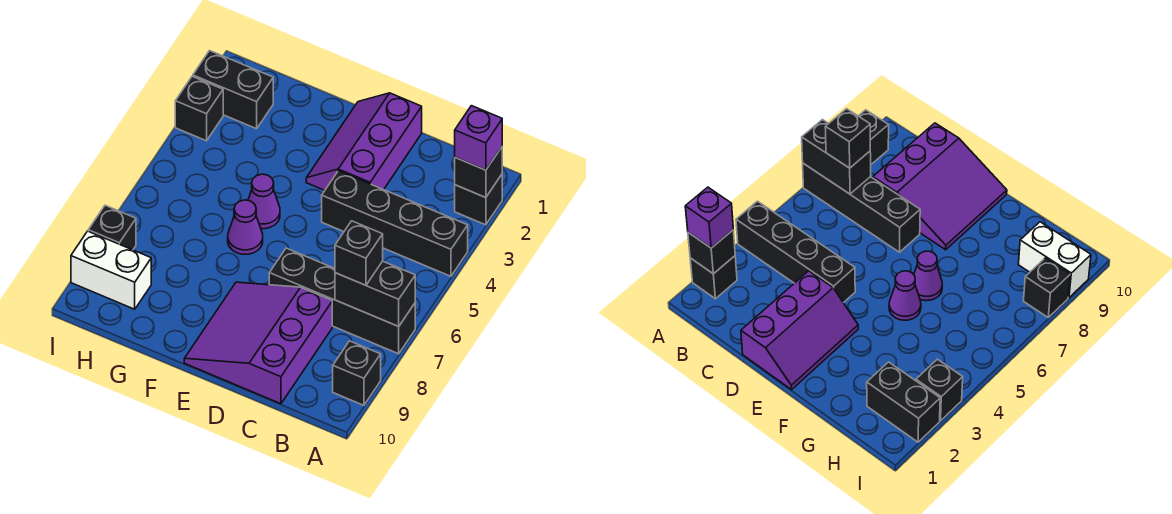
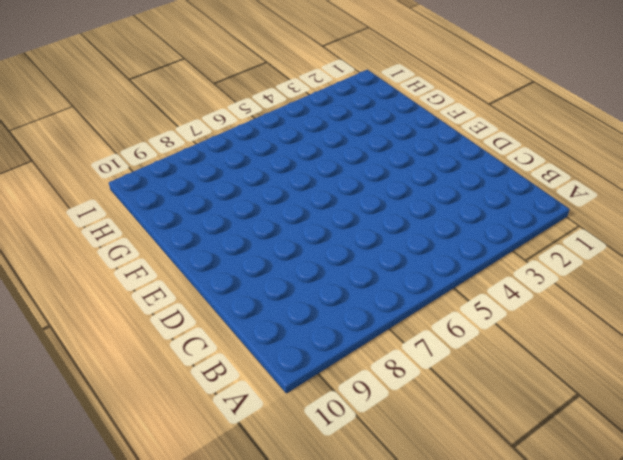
none -> black brick A2 level 1
none -> black brick A4:D4 level 1
none -> black brick A7:D7 level 1

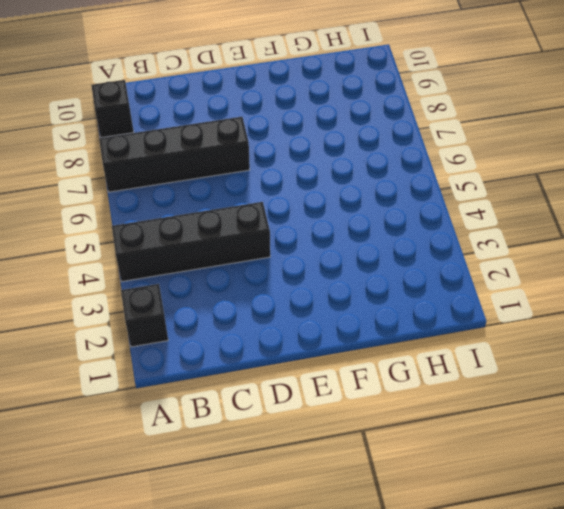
none -> purple slope C8:E10 level 1 top C
none -> purple slope D1:E3 level 1 top D
none -> purple cone F5 level 1

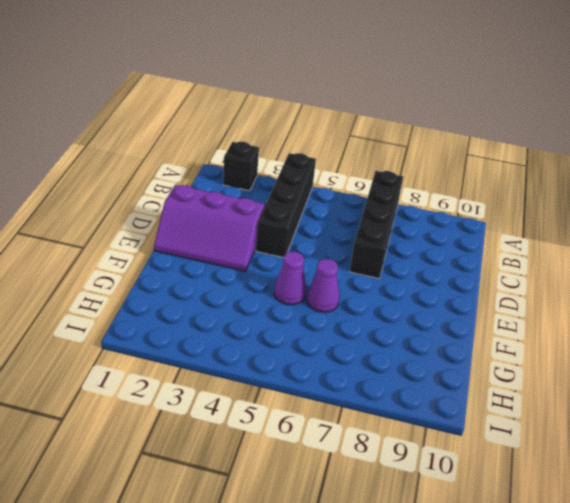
none -> black brick A9 level 1
none -> purple slope C8:E10 level 1 top C
none -> black brick H2:I2 level 1

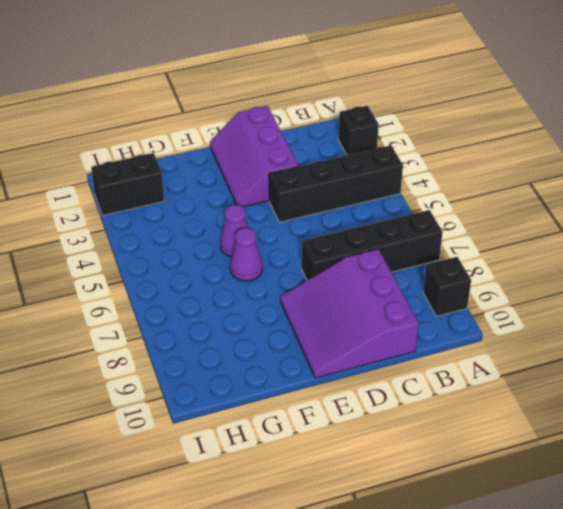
none -> white brick H9:I9 level 1
none -> black brick I3 level 1
none -> black brick I8 level 1

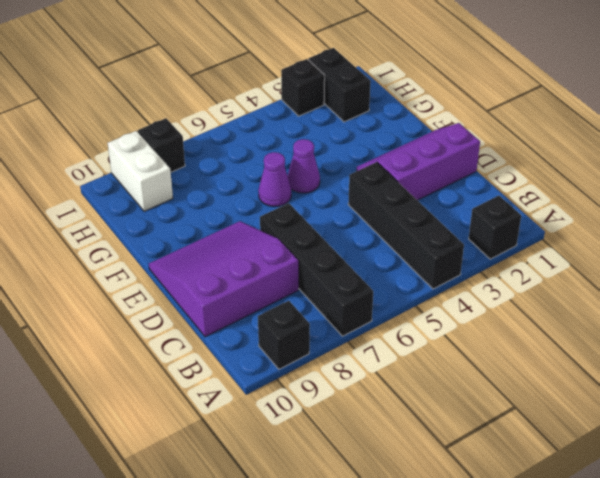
none -> black brick A2 level 2
none -> black brick A7:B7 level 2
none -> purple brick A2 level 3

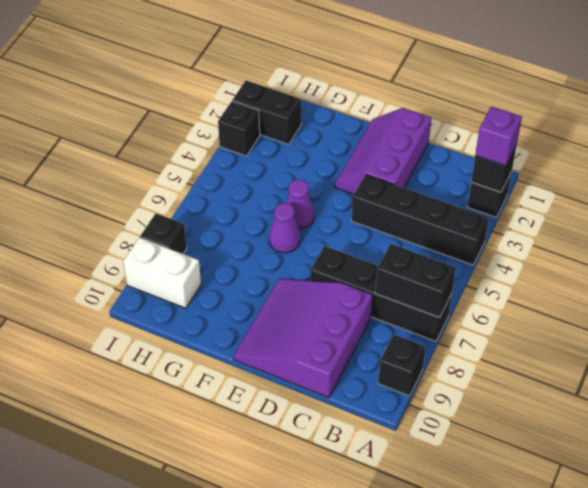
none -> black brick B7 level 3

